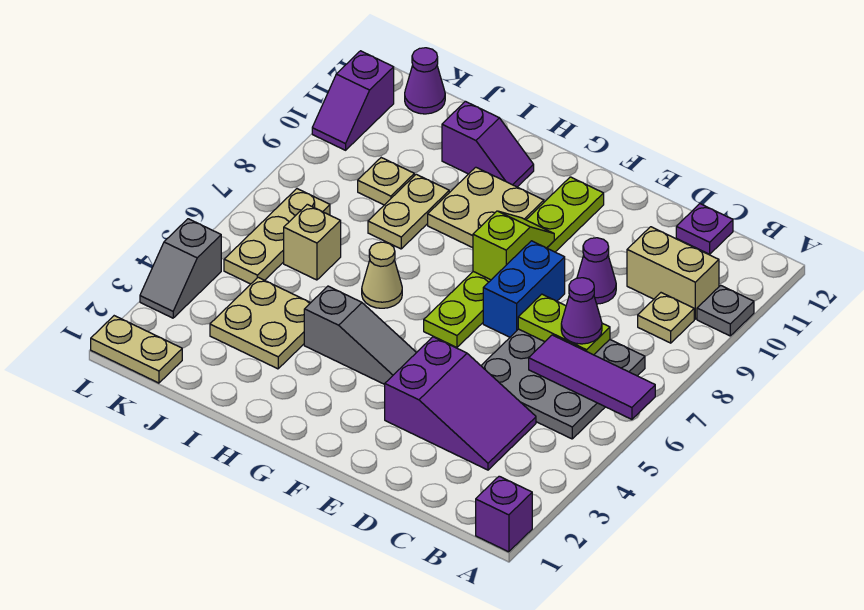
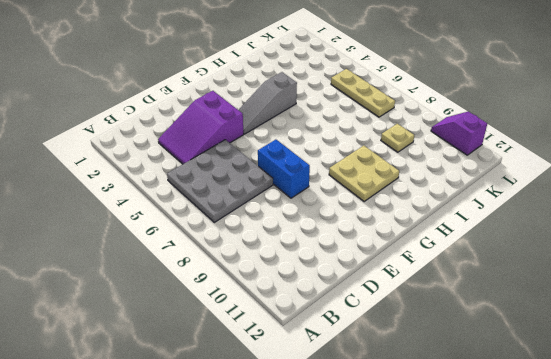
none -> purple brick A1 level 1
none -> grey plate A10 level 1
none -> tan plate B9 level 1

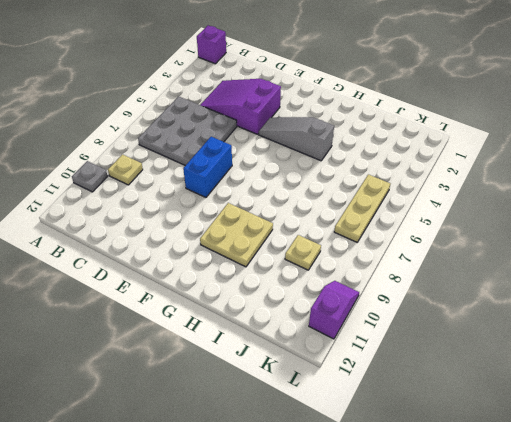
none -> tan brick B10:C10 level 1
none -> purple plate C12 level 1
none -> purple cone D9 level 1

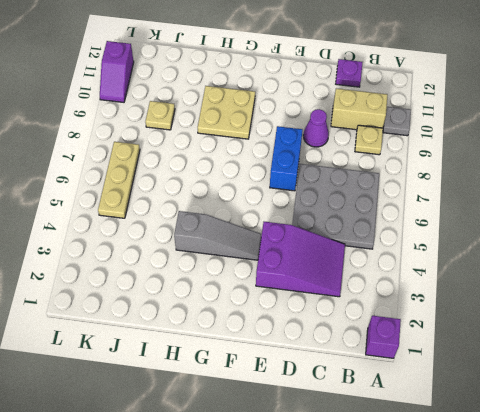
none -> lime plate F6:F11 level 1
none -> tan cone H6 level 1
none -> purple slope H11:I11 level 1 top I

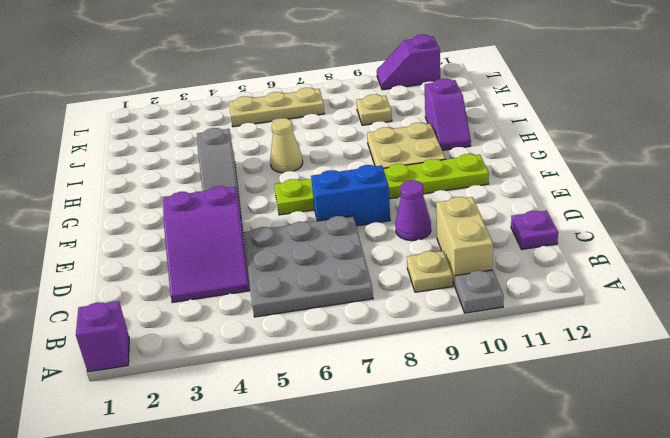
none -> tan plate I3:J4 level 1
none -> tan plate I8:I9 level 1
none -> tan brick J6 level 1

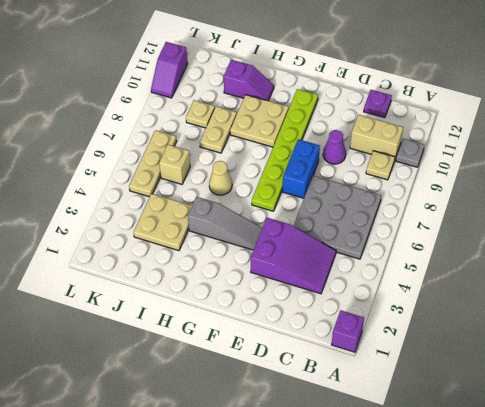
none -> tan plate K1:L1 level 1
none -> purple cone K12 level 1
none -> grey slope L3:L4 level 1 top 4

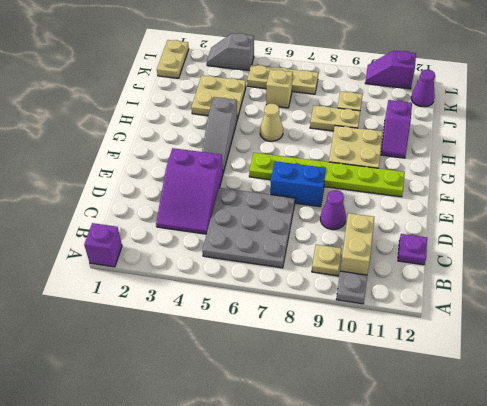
none -> purple tile A6:C6 level 2
none -> lime plate C7:D7 level 2
none -> lime slope F8:F9 level 2 top 8

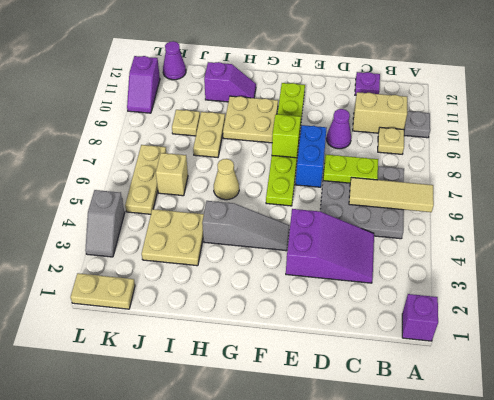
tan tile A6:C6 level 2 -> purple tile A6:C6 level 2
none -> purple cone C7 level 3

